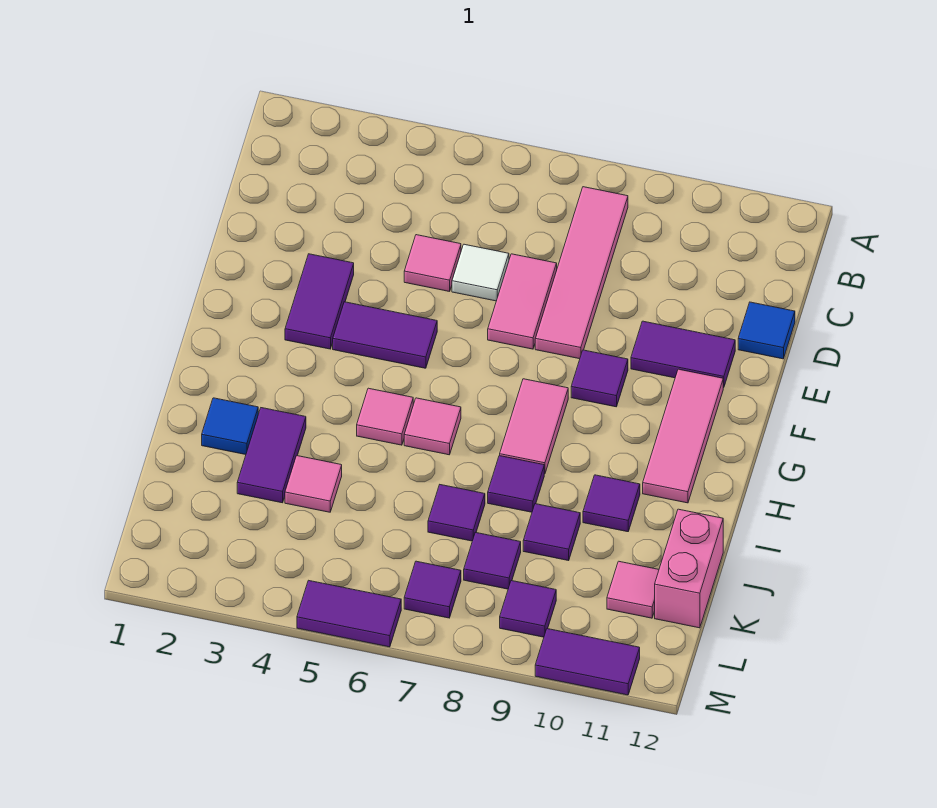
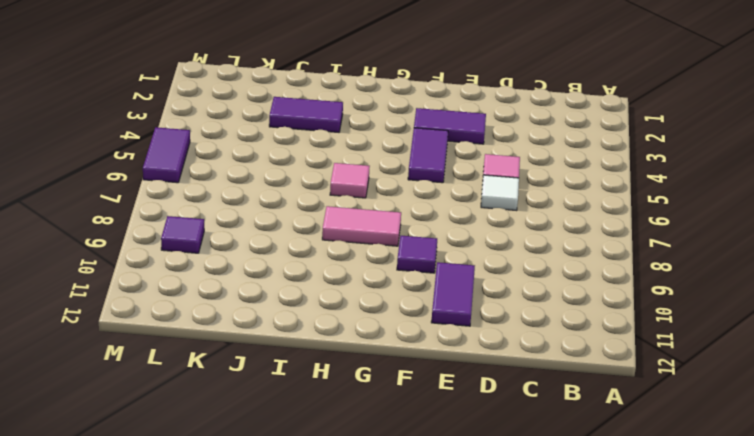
none -> pink tile B8:E8 level 1
none -> pink tile D7:E7 level 1
none -> blue tile D12 level 1

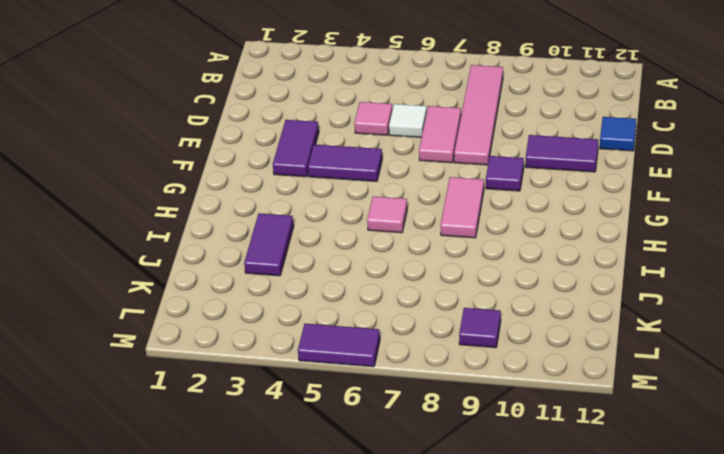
none -> pink tile F11:H11 level 1
none -> pink tile H5 level 1
none -> blue tile I2 level 1

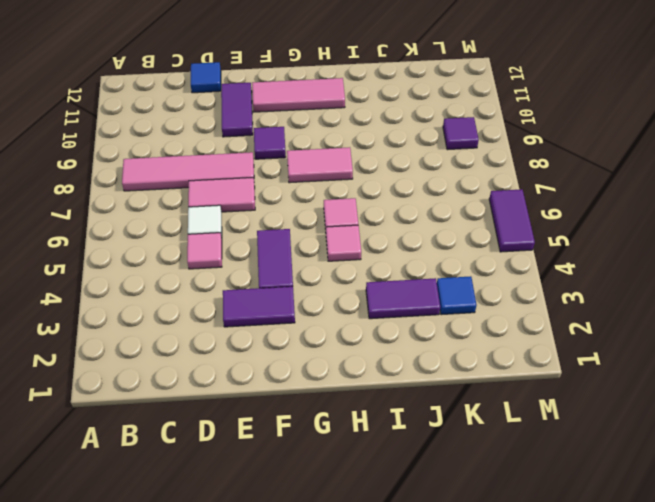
blue tile K3 level 1 -> blue tile I2 level 1
none -> purple tile I8 level 1
none -> purple tile I10 level 1
none -> pink tile J4 level 1

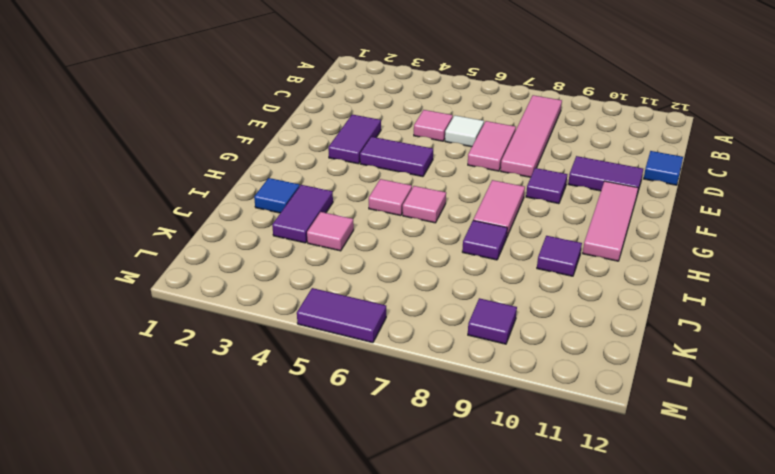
none -> purple tile J7 level 1
none -> purple tile J9 level 1
none -> pink brick J12:K12 level 1

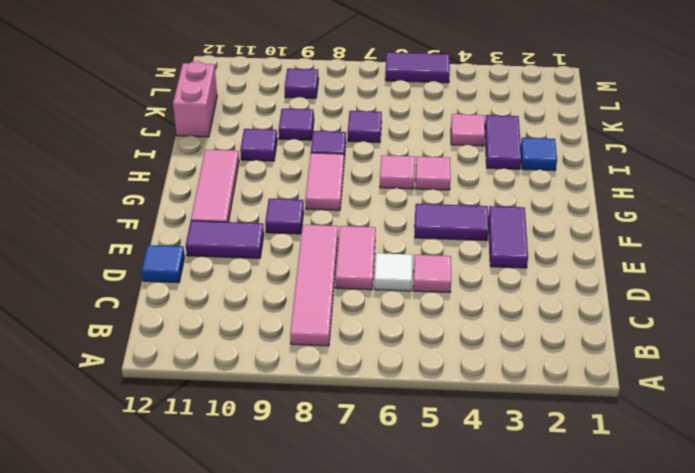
none -> purple tile K8 level 1
none -> pink tile K11 level 1
none -> purple tile L7 level 1

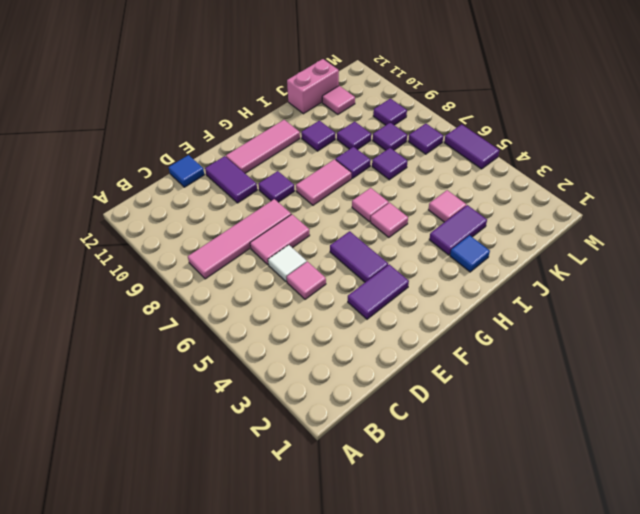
none -> purple tile M10:M11 level 1

